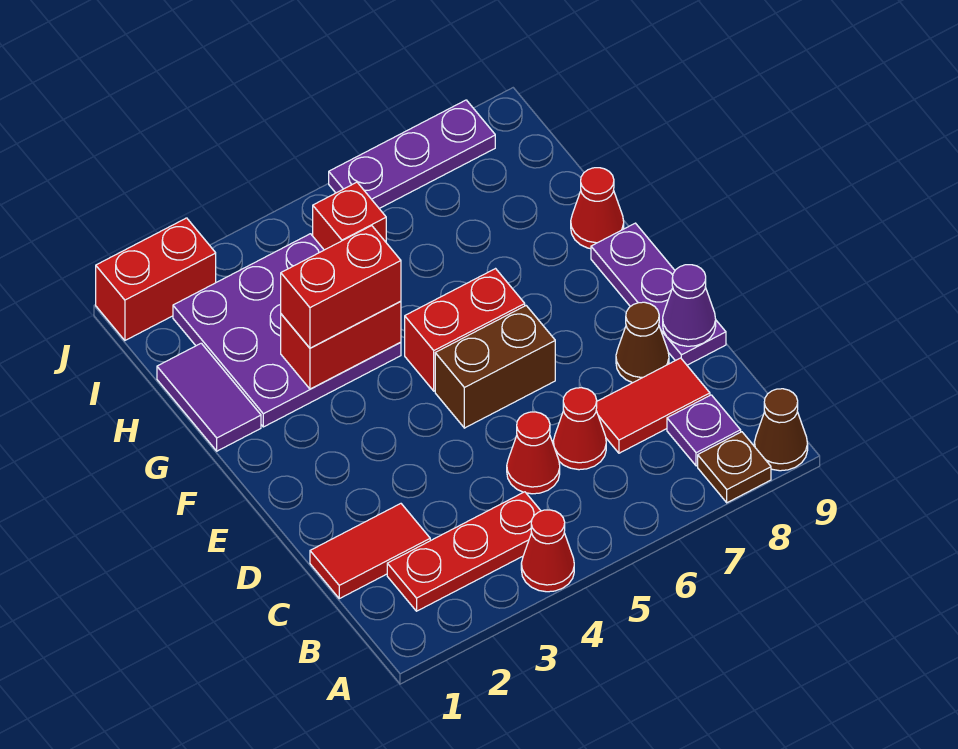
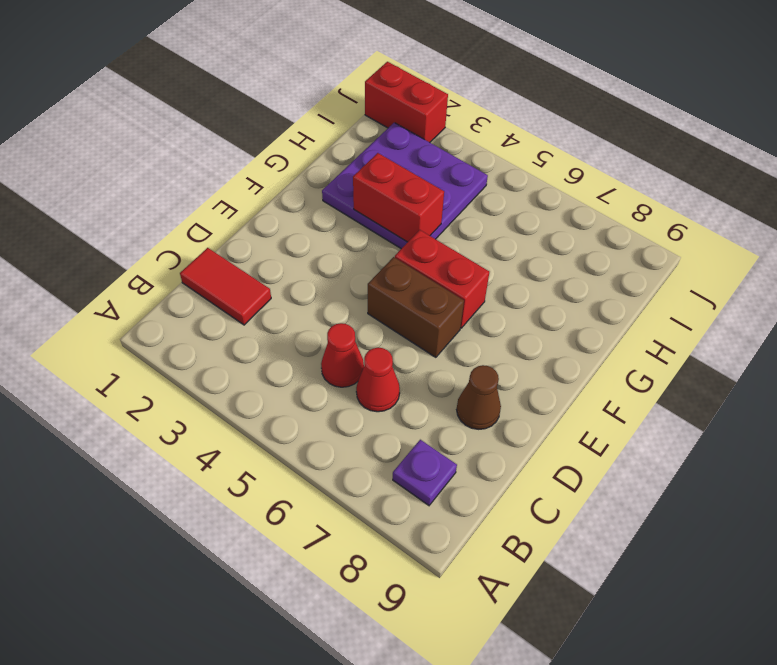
none -> red cone A4 level 1
none -> brown plate A8 level 1
none -> brown cone A9 level 1

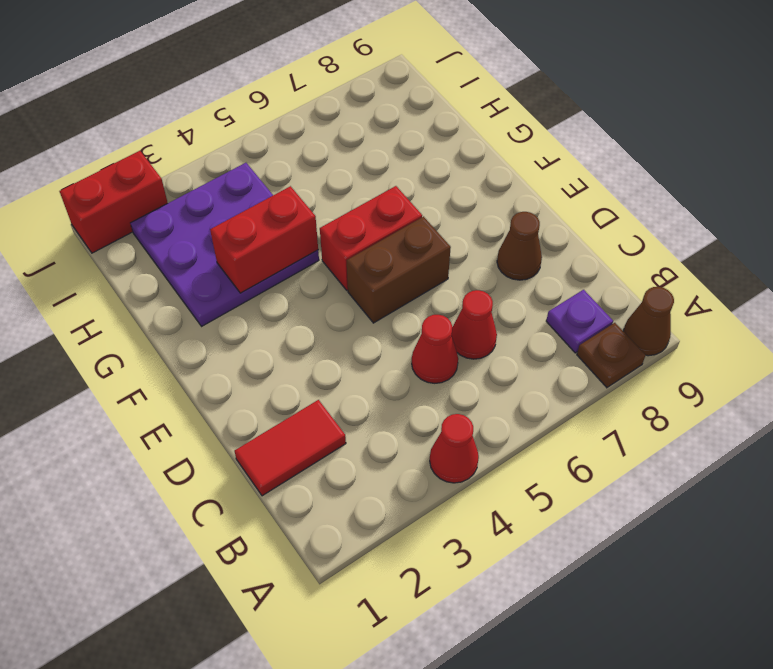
none -> red plate B2:B4 level 1
none -> red tile C7:C8 level 1
none -> purple plate D9:F9 level 1

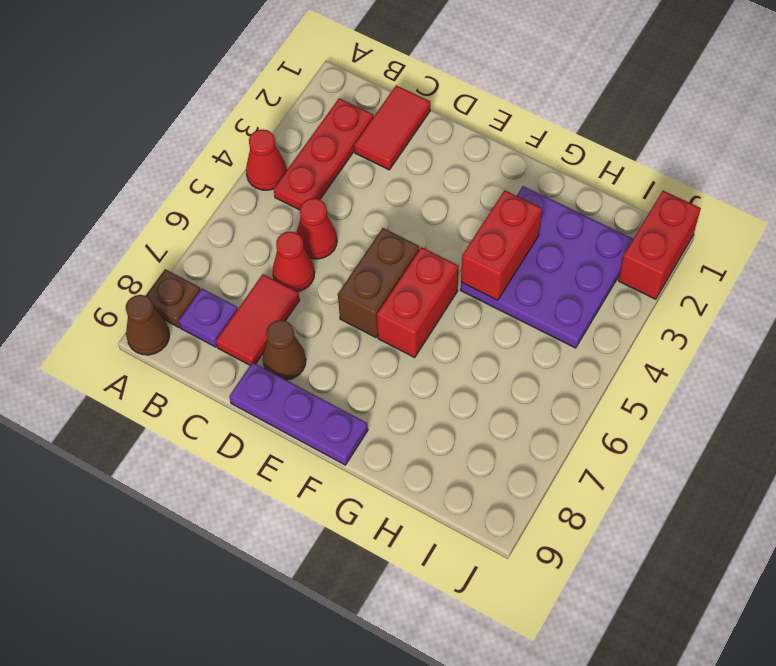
none -> purple tile G1:H1 level 1
none -> red cone G9 level 1
none -> red brick I5 level 1

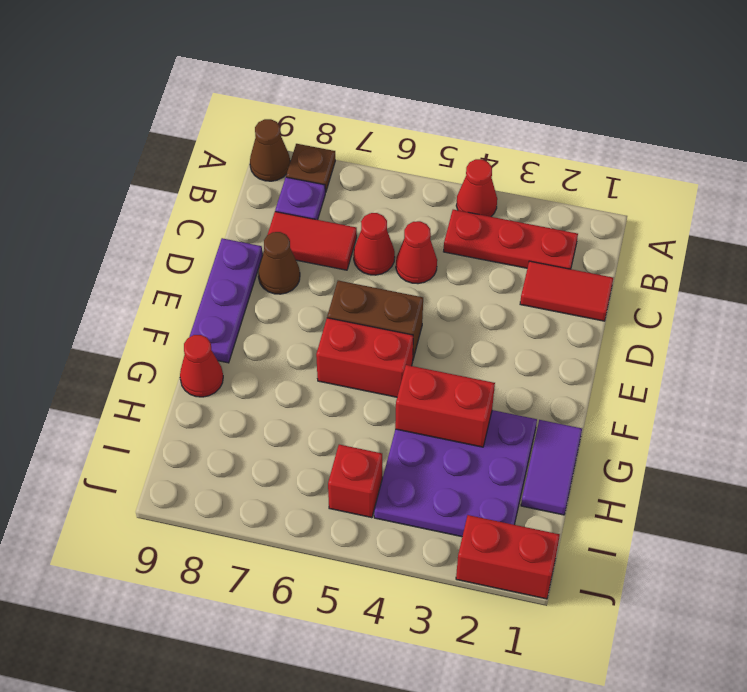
none -> purple plate J6:J8 level 1
none -> purple cone D9 level 2
none -> red brick G3:G4 level 3

